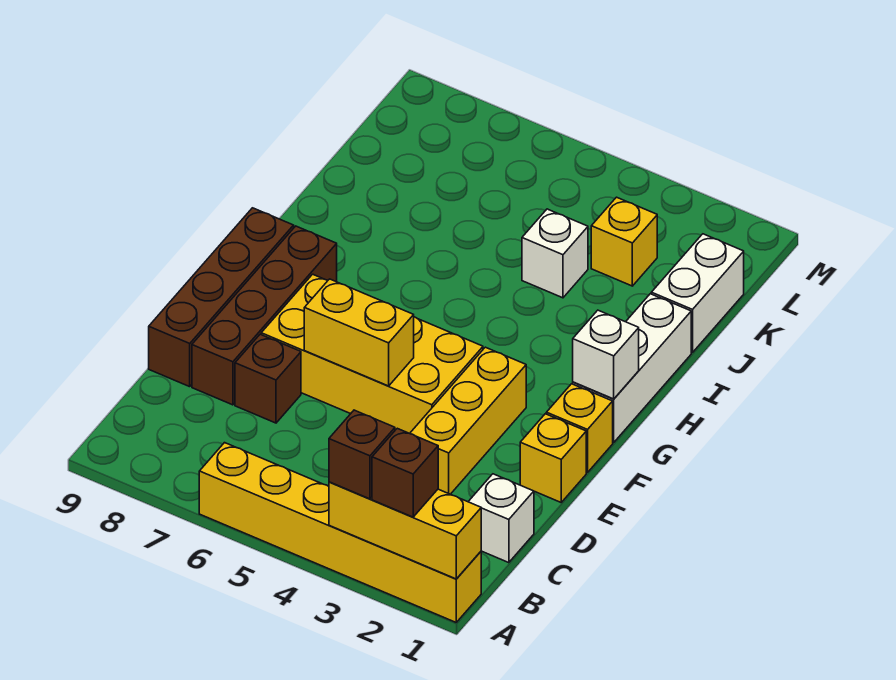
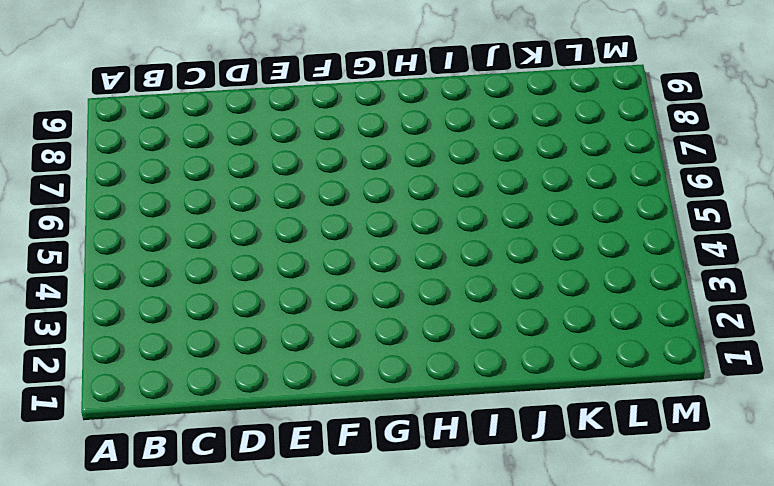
none -> yellow brick A1:A6 level 1
none -> white brick C1 level 1
none -> yellow brick D3:F3 level 1

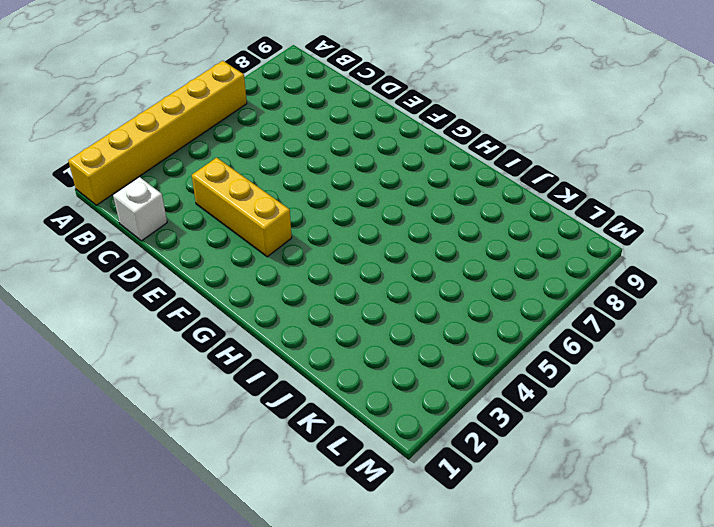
none -> brown brick D7 level 1
none -> brown brick D8:G8 level 1
none -> brown brick D9:G9 level 1

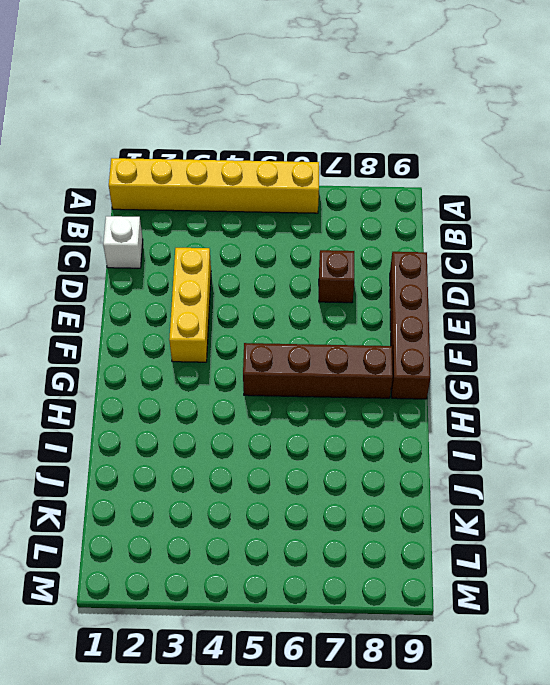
brown brick G5:G8 level 1 -> brown brick D8:G8 level 1
none -> yellow brick E1 level 1
none -> yellow brick E4:F7 level 1
none -> yellow brick F1 level 1

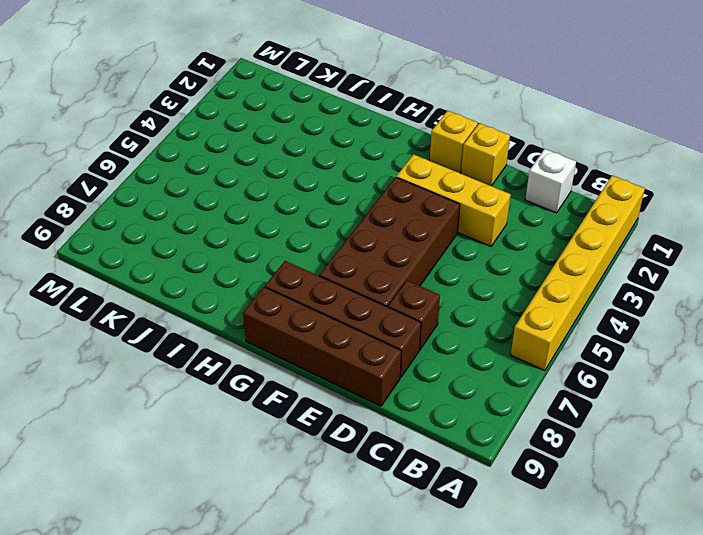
brown brick E4:F7 level 1 -> yellow brick E4:F7 level 1
none -> white brick G1:I1 level 1
none -> white brick J1:K1 level 1
none -> white brick J4 level 1

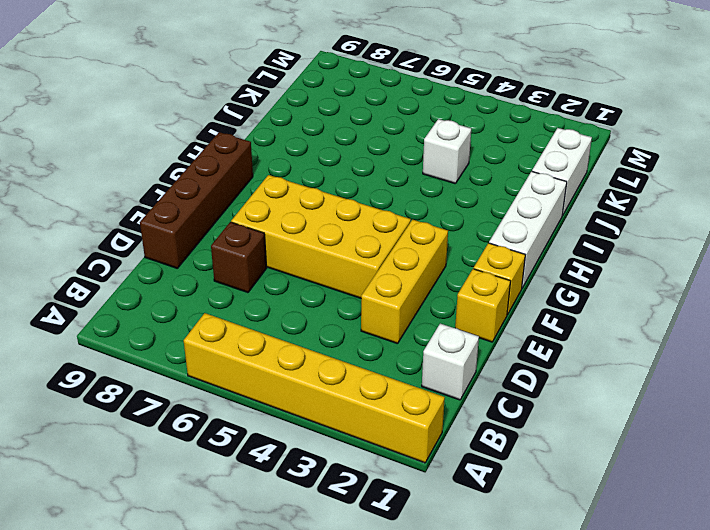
none -> brown brick D8:G8 level 1
none -> yellow brick K3 level 1
none -> yellow brick A1:A3 level 2

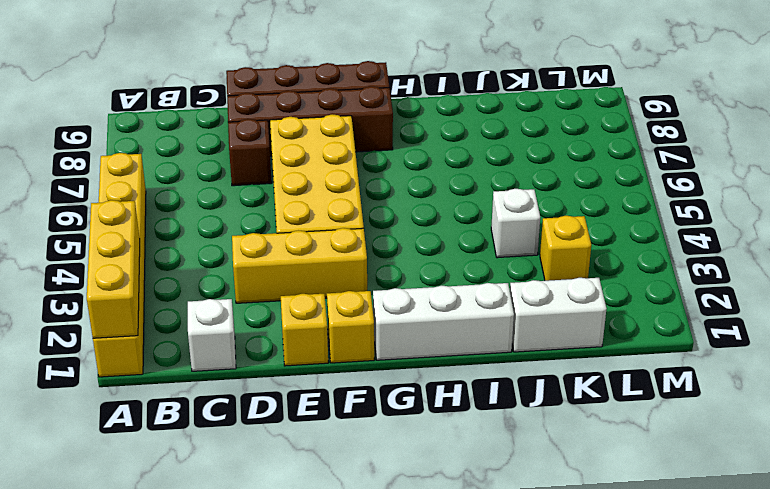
none -> yellow brick E5:E6 level 2
none -> white brick G1 level 2
none -> brown brick A2 level 3

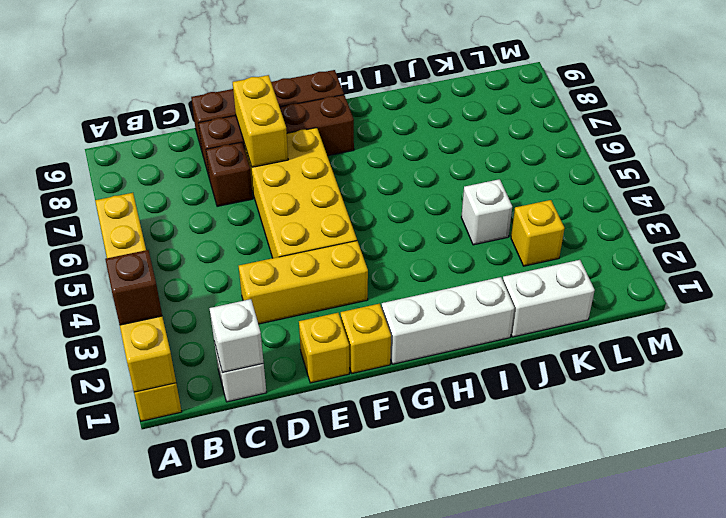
white brick C1 level 2 -> white brick G1 level 2
yellow brick E7:E8 level 2 -> yellow brick E5:E6 level 2
none -> brown brick A3 level 3

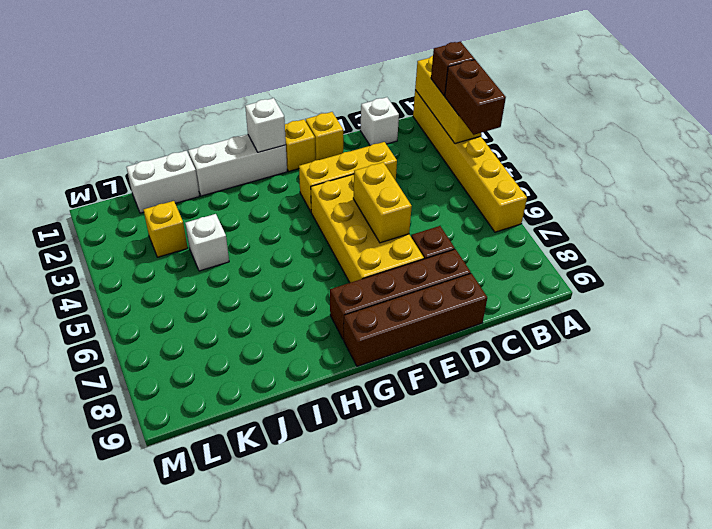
brown brick A3:A4 level 3 -> brown brick A3 level 3

